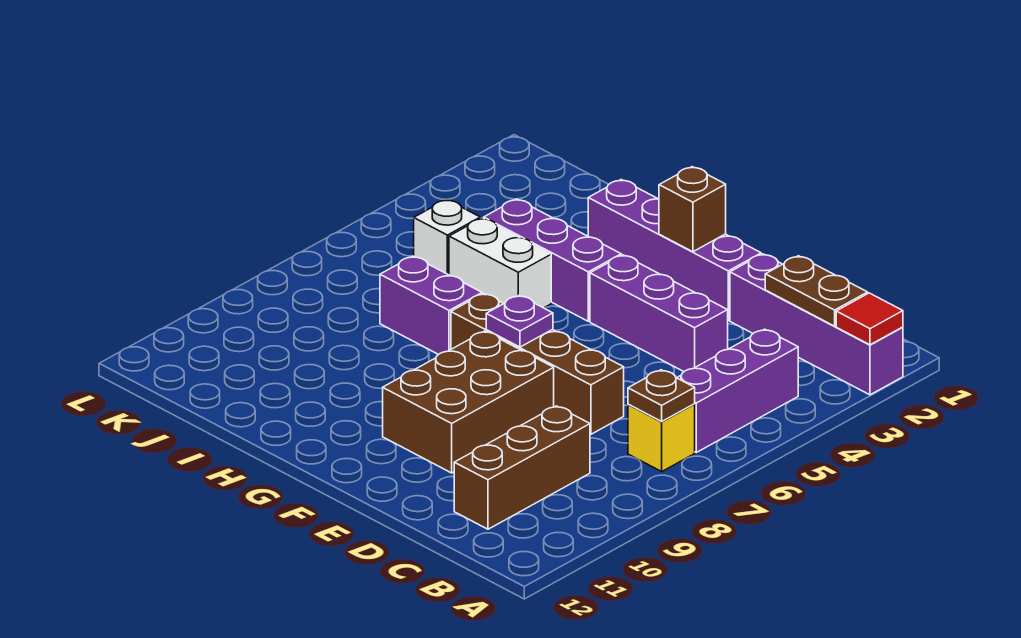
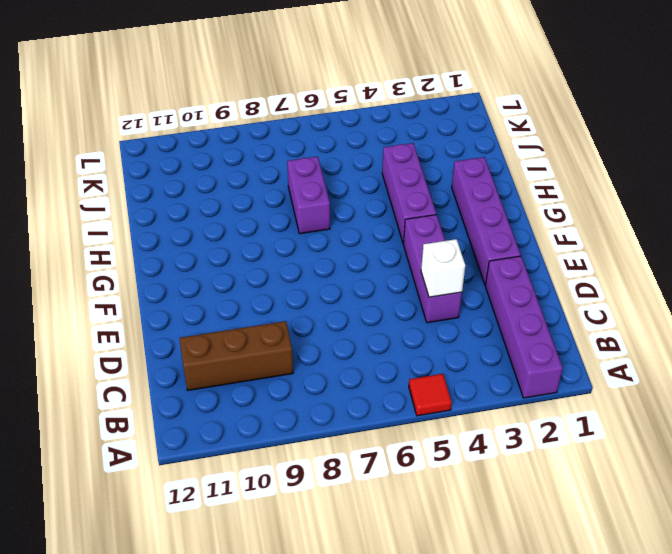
red tile A5 level 1 -> red tile A2 level 2
white brick D4 level 2 -> white brick J5 level 1
none -> purple brick B4:B6 level 1
none -> yellow brick B7 level 1
none -> brown brick D7:G7 level 1

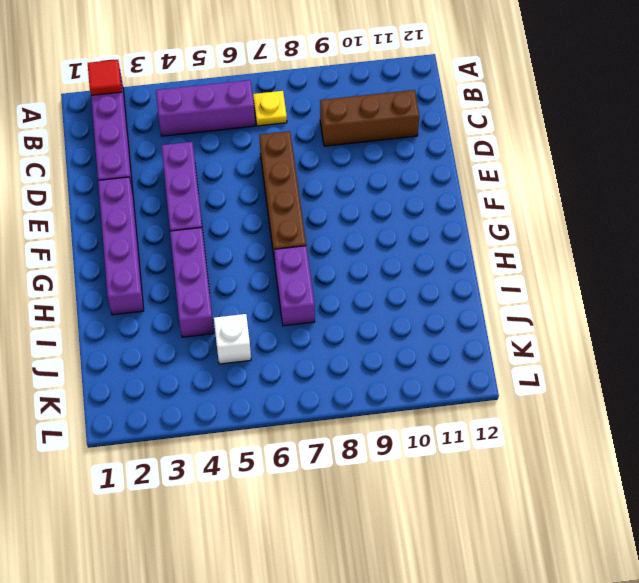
yellow plate B7 level 1 -> yellow brick B7 level 1
none -> brown brick E8:F10 level 1
none -> white brick H5:I5 level 1
none -> brown plate B2:C2 level 2

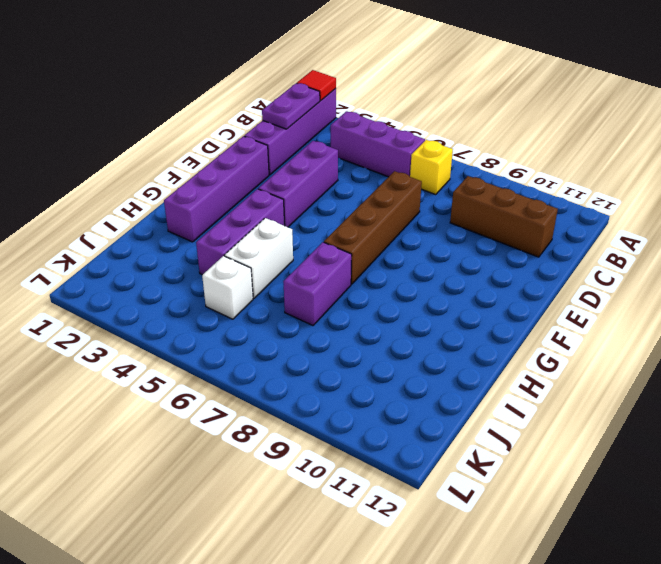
purple plate B2:C2 level 2 -> brown plate B2:C2 level 2
none -> brown brick E8:F10 level 1
none -> brown plate B7 level 2
none -> brown brick F2 level 2

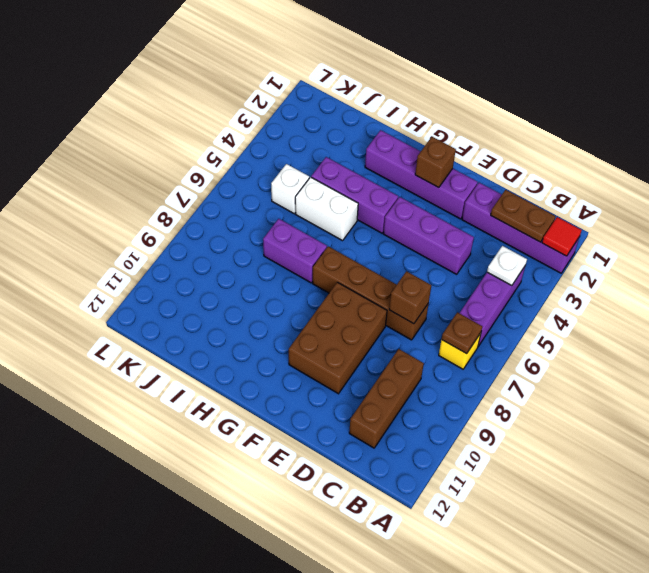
white plate B4 level 2 -> none
brown brick D7 level 2 -> none
none -> purple plate F7 level 2

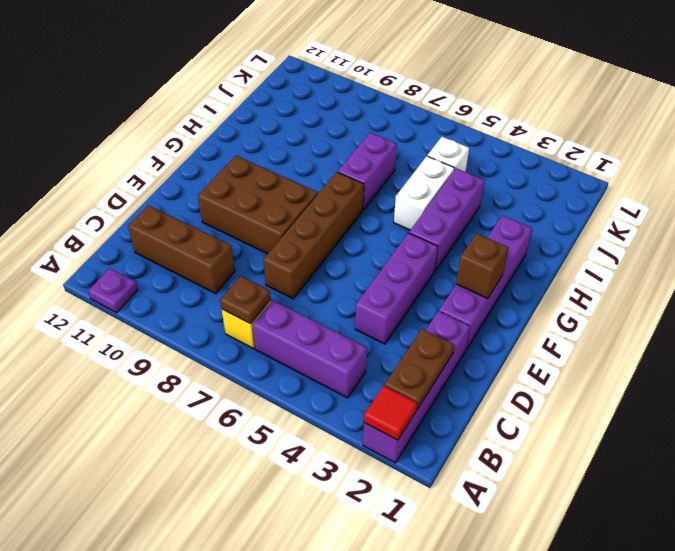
purple plate A11 level 1 -> purple plate F7 level 2

